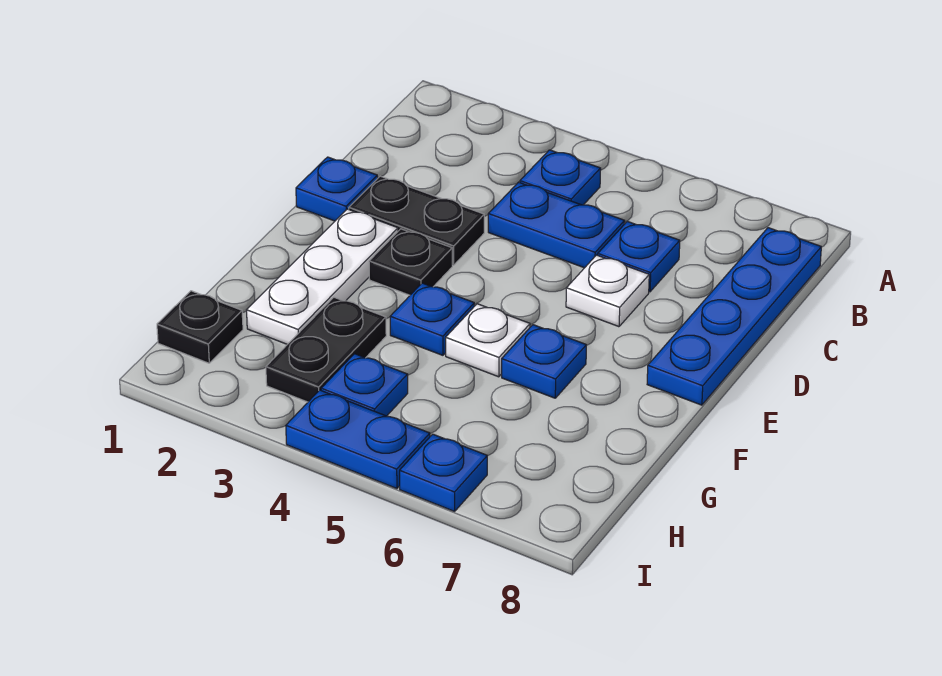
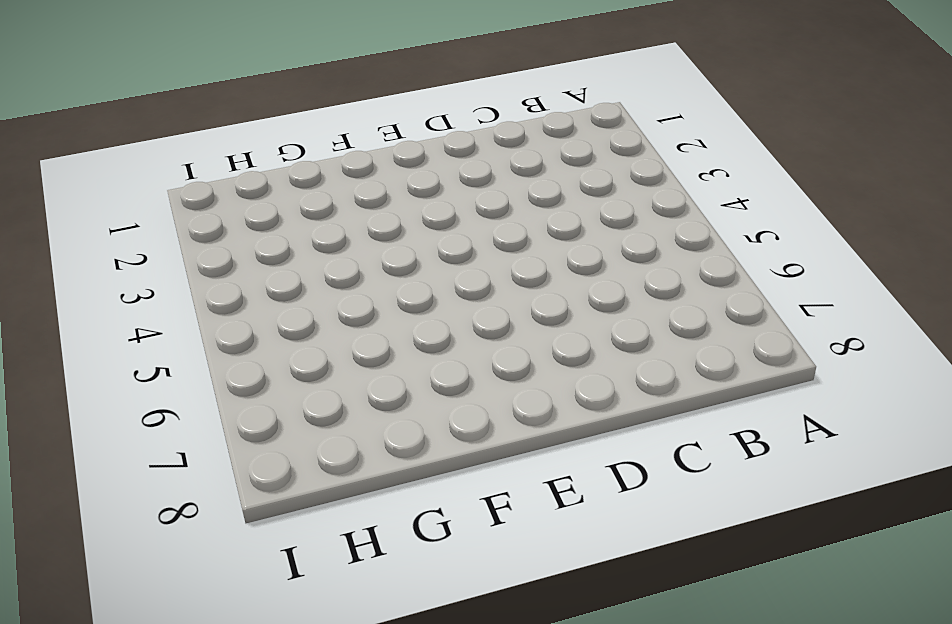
none -> blue plate B4 level 1
none -> blue plate B8:E8 level 1
none -> blue plate C4:C5 level 1

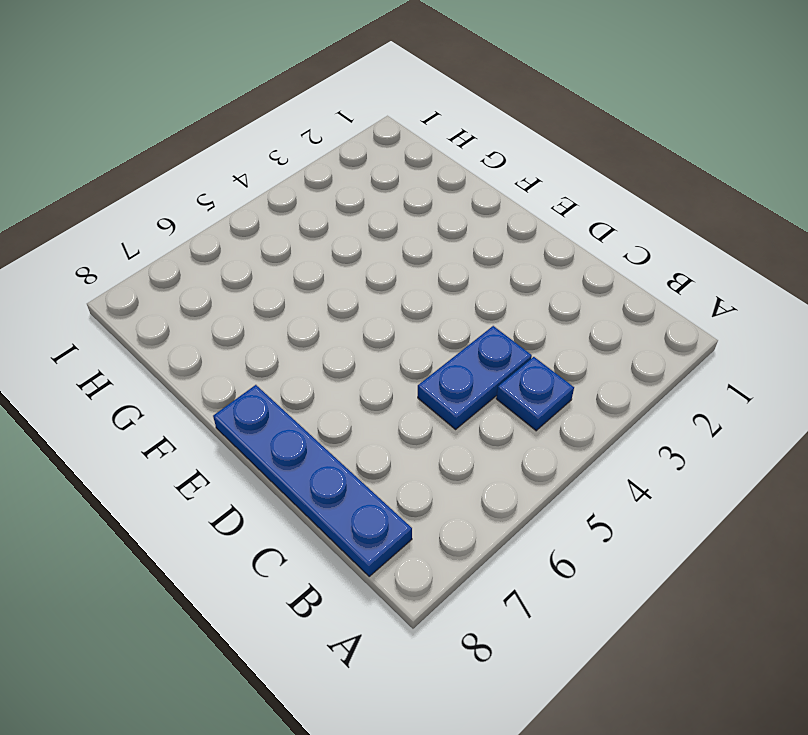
none -> blue plate C6 level 1
none -> blue plate D1 level 1
none -> black plate D2:D3 level 1

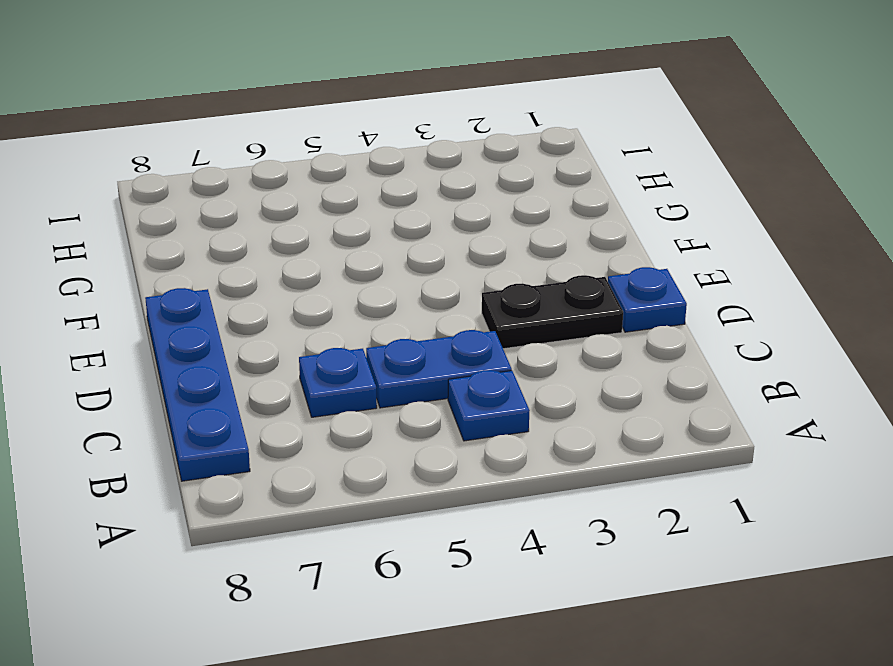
none -> white plate D6 level 1
none -> white plate E2:G2 level 1
none -> black plate E3 level 1

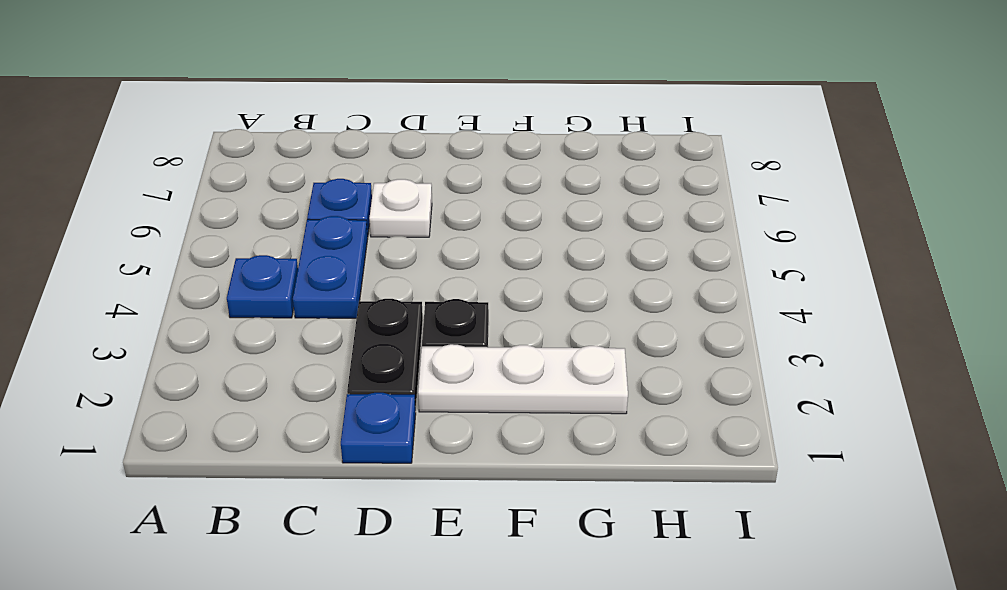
none -> blue plate B8:E8 level 1
none -> blue plate F4 level 1
none -> white plate F5 level 1

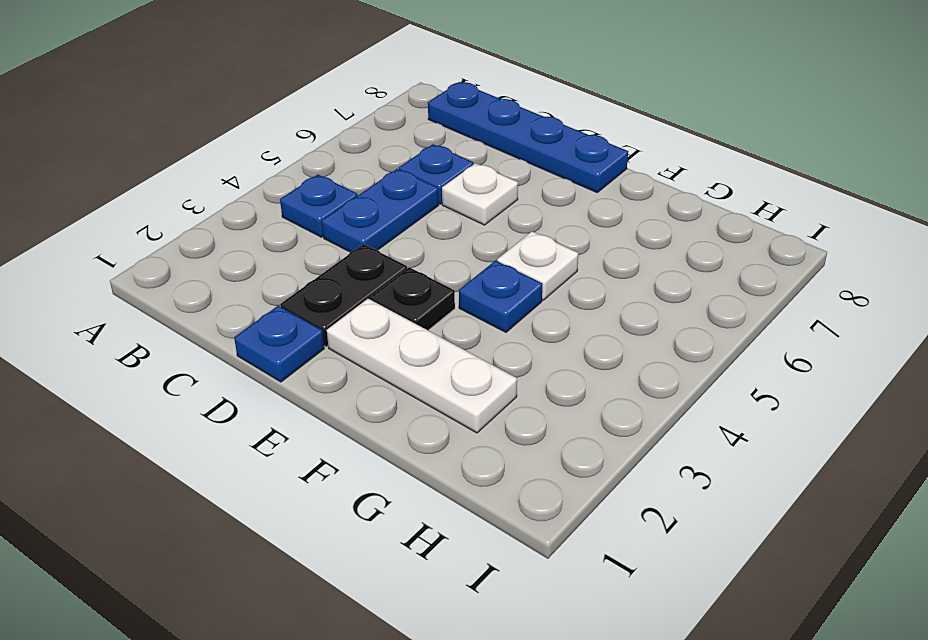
none -> blue plate F6 level 1
none -> black plate G3:H3 level 1
none -> black plate H1 level 1

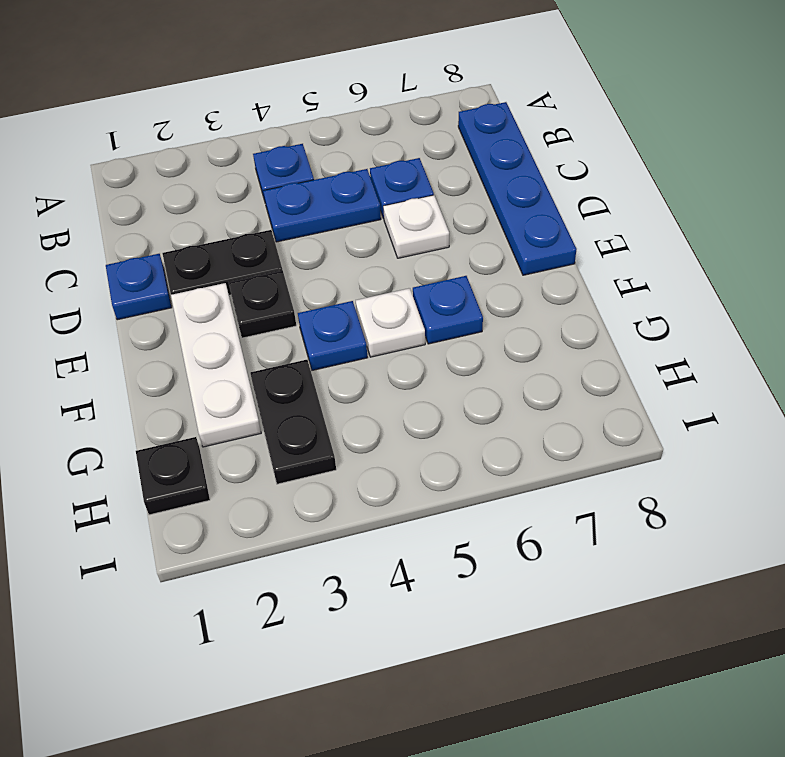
none -> blue plate H4 level 1
none -> blue plate I4:I5 level 1
none -> blue plate I6 level 1

